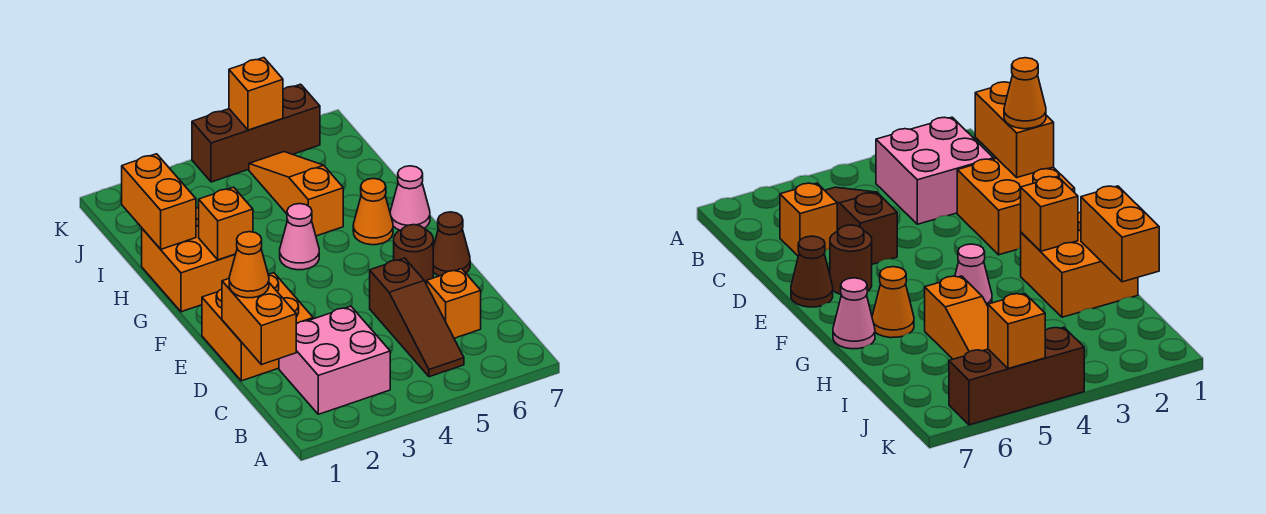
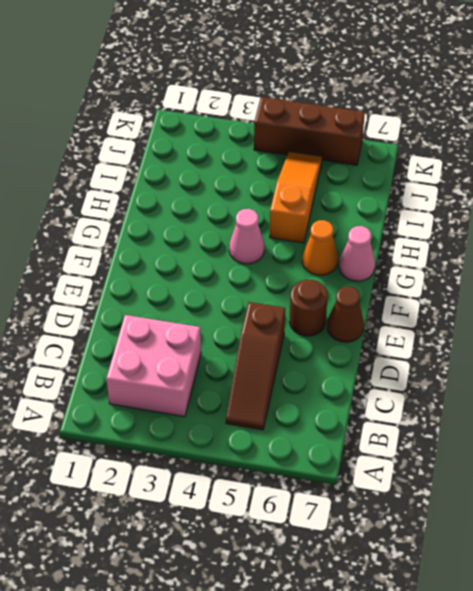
none -> orange brick C6 level 1
none -> orange brick D1:E2 level 1
none -> orange brick G1:H2 level 1

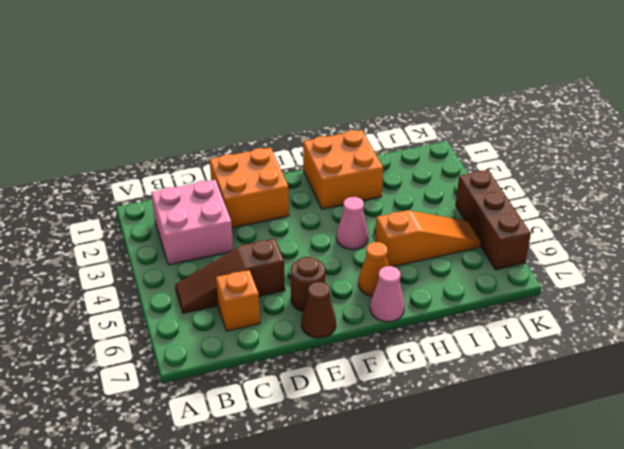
none -> orange brick C1:D1 level 2
none -> orange brick G2 level 2
none -> orange brick H1:I1 level 2

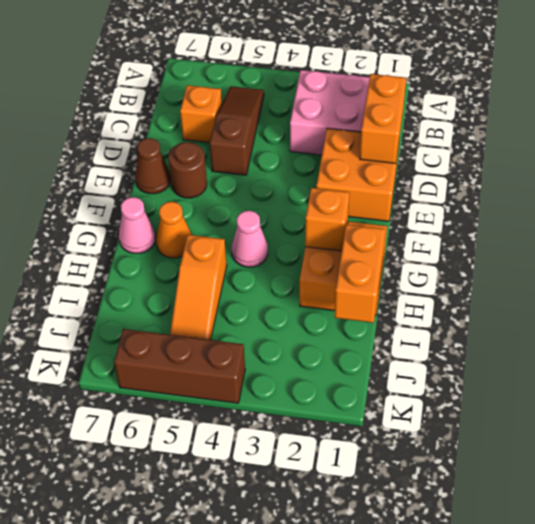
none -> orange brick K5 level 2
none -> orange cone D1 level 3

